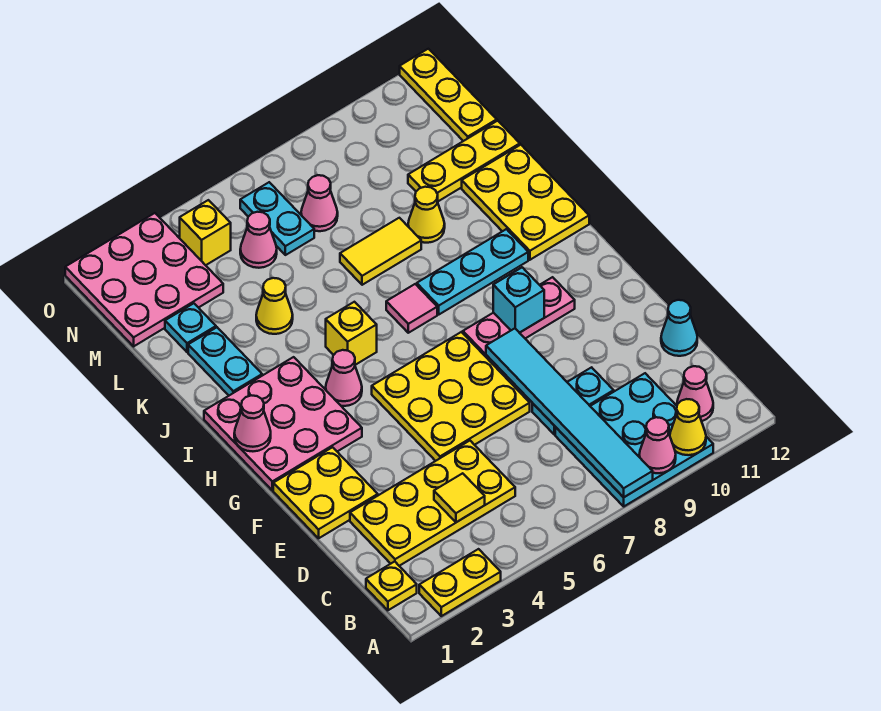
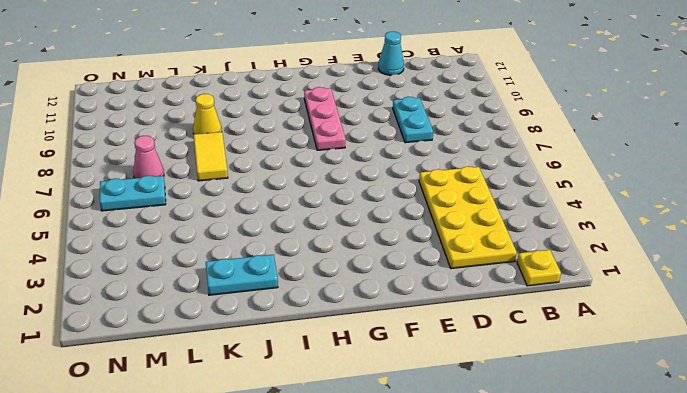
none -> yellow plate A2:A3 level 1
none -> cyan plate A8:C10 level 1
none -> pink cone B11 level 1
none -> yellow plate E1:F2 level 1

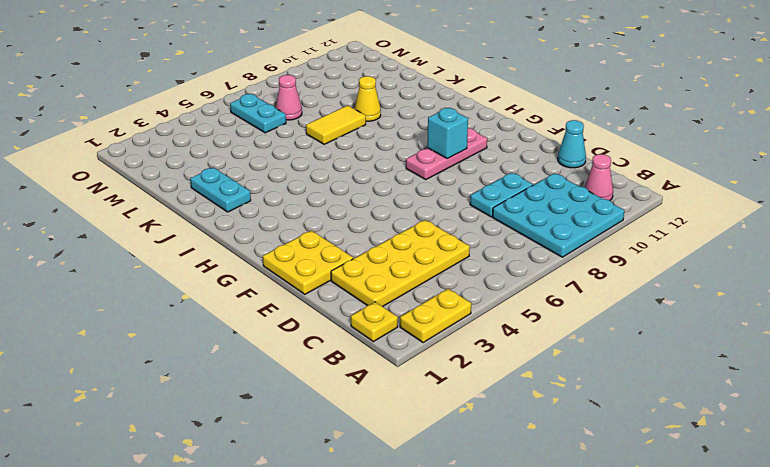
none -> yellow plate E5:G7 level 1
none -> pink plate G1:I3 level 1
none -> pink cone H4 level 1
none -> yellow brick I5 level 1

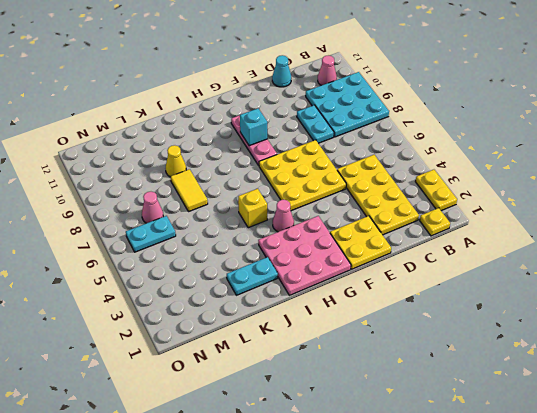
none -> pink tile I7 level 1
none -> cyan plate I8:I10 level 1
none -> yellow plate I11:K12 level 1
none -> yellow cone K4 level 1

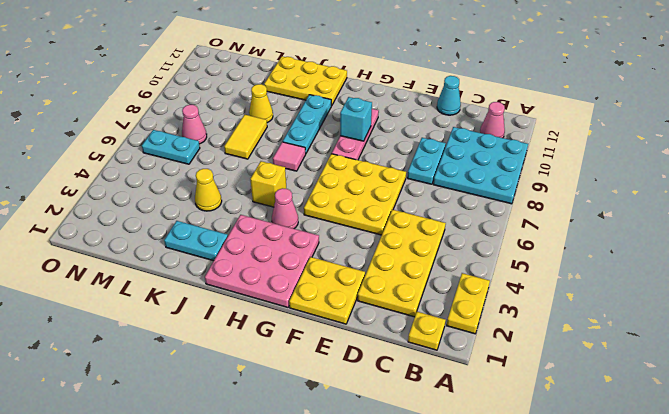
none -> cyan plate L2 level 1
none -> yellow plate L10:L12 level 1
none -> pink plate M1:O3 level 1
none -> pink cone M5 level 1

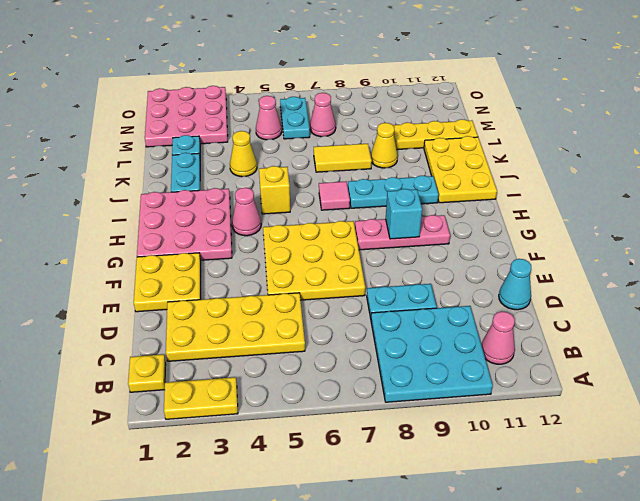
none -> yellow plate M12:O12 level 1
none -> yellow brick N4 level 1
none -> cyan tile A8:F8 level 2
none -> pink cone A9 level 2

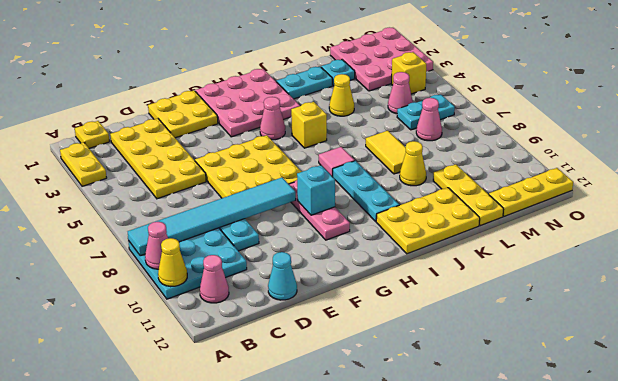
none -> yellow tile C4 level 2
none -> pink cone H1 level 2

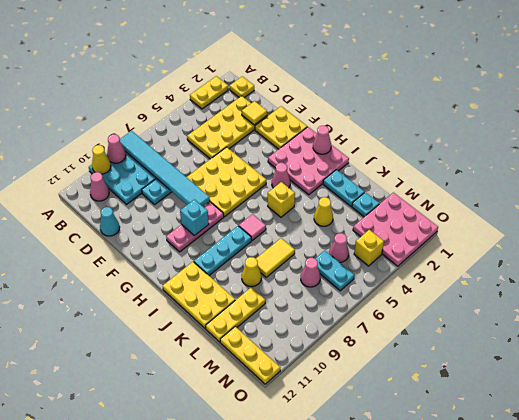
yellow tile D2 level 2 -> yellow tile C4 level 2

